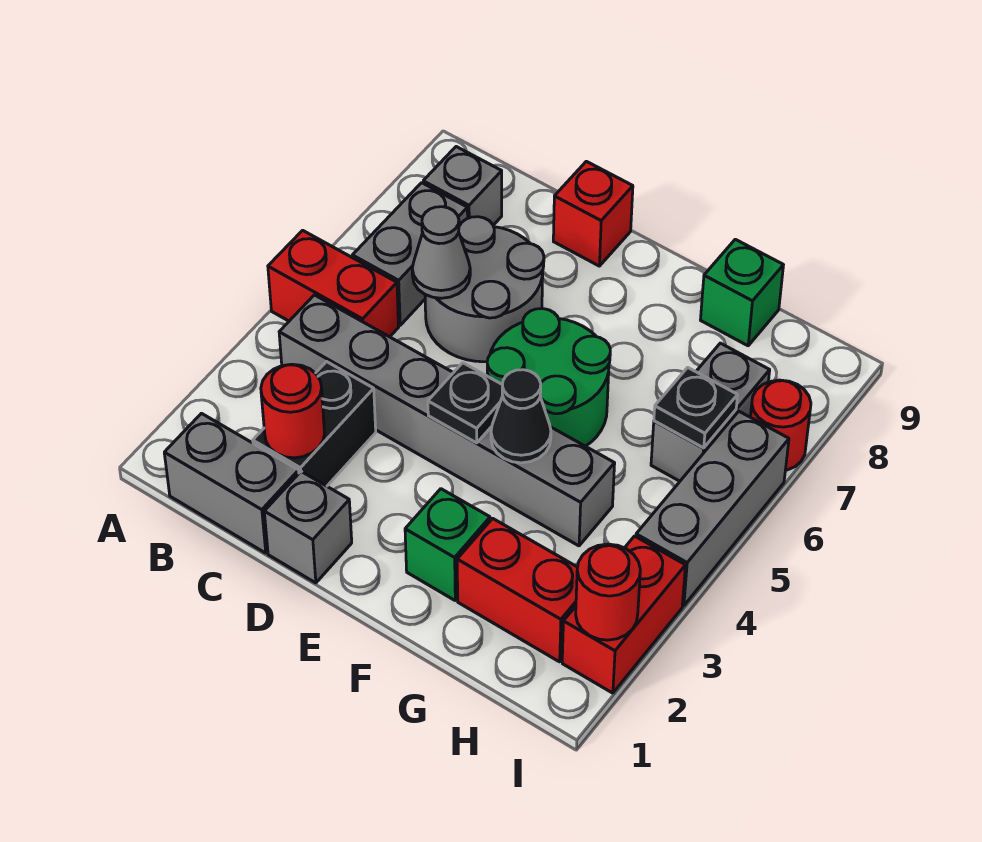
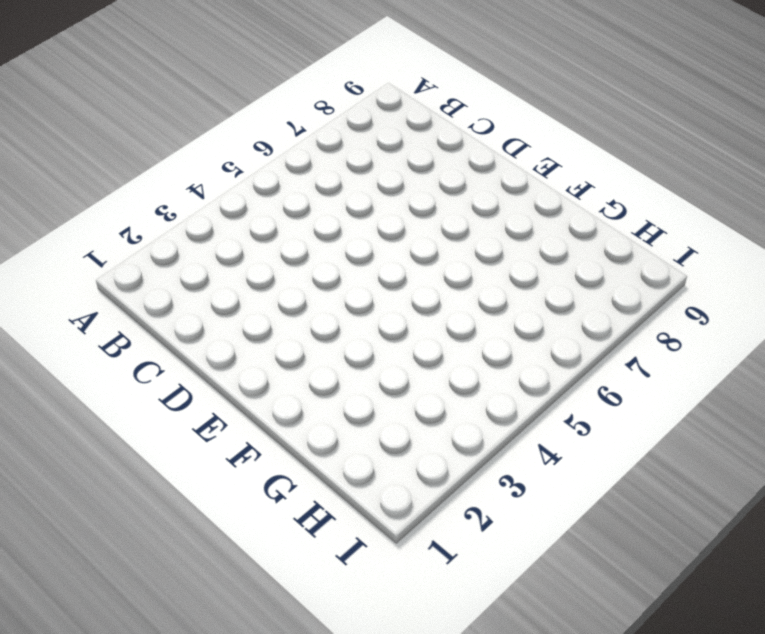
none -> red brick A5:B5 level 1
none -> grey brick B1:C1 level 1
none -> grey brick B4:G4 level 1

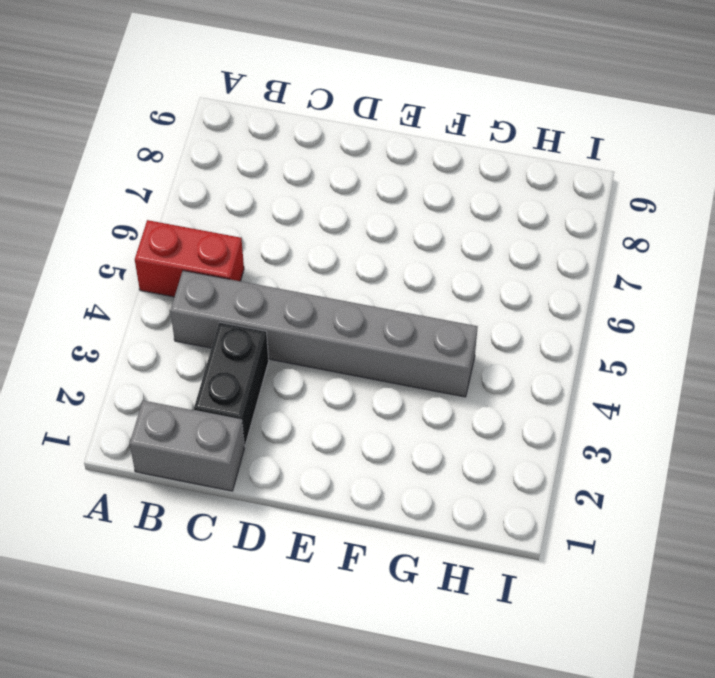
none -> grey brick B6:B7 level 1
none -> grey brick B8 level 1
none -> grey round brick C6:D7 level 1

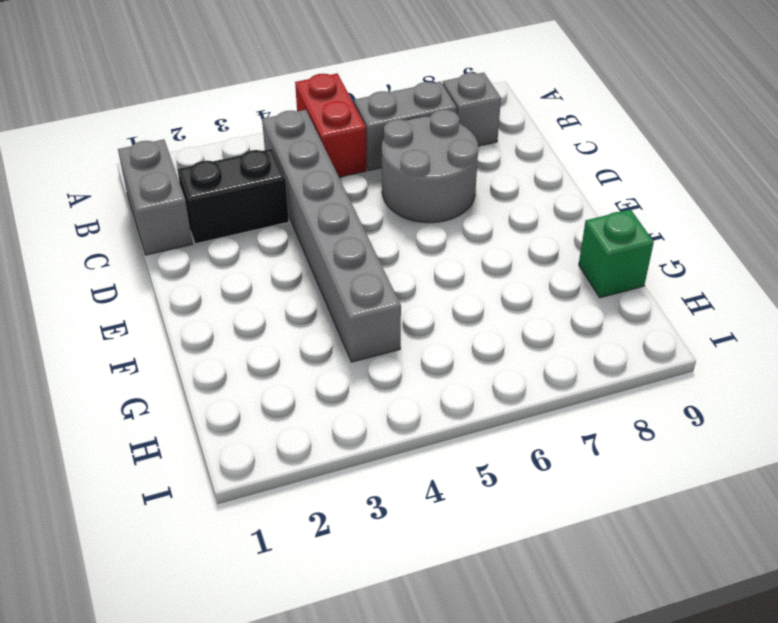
none -> grey brick D1 level 1
none -> red brick D9 level 1
none -> green round brick E5:F6 level 1

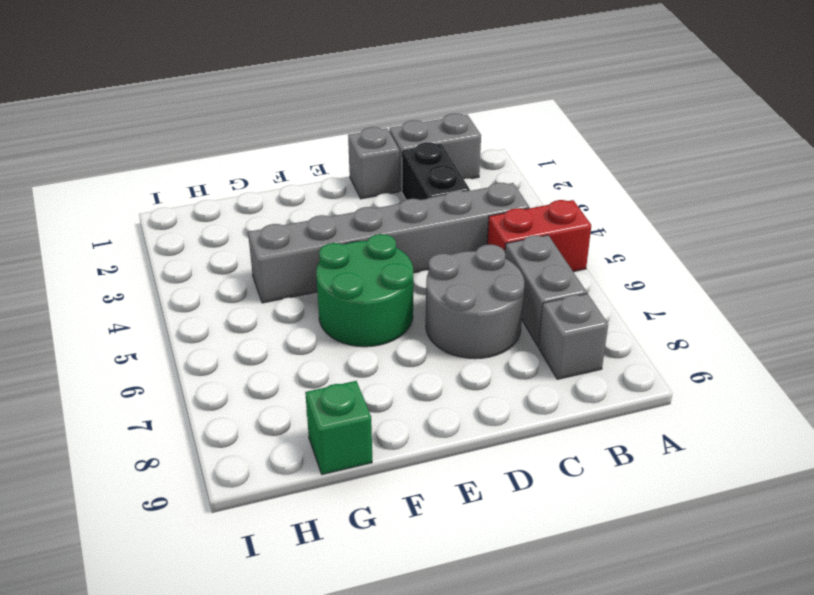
none -> red brick D9 level 1
none -> green brick F2 level 1
none -> red brick G2:H2 level 1

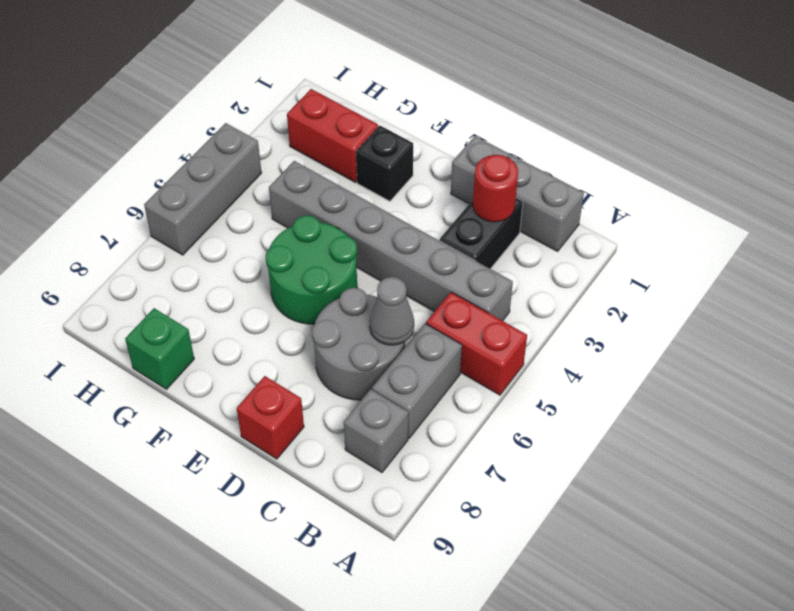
black brick F2 level 1 -> green brick F2 level 1
none -> grey brick H6:H7 level 1
none -> red brick I2:I3 level 1
none -> red round brick I7 level 1

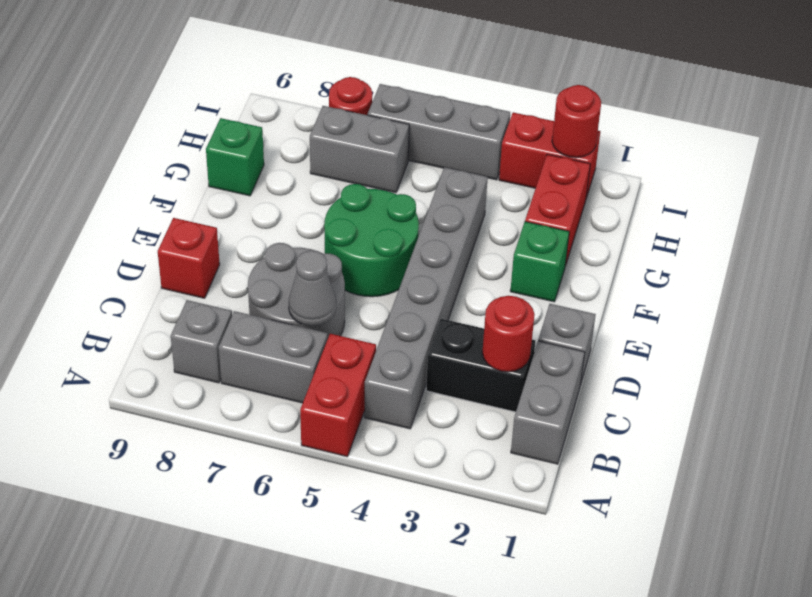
none -> black plate E4 level 2
none -> black cone F4 level 2
none -> black plate H6 level 2

